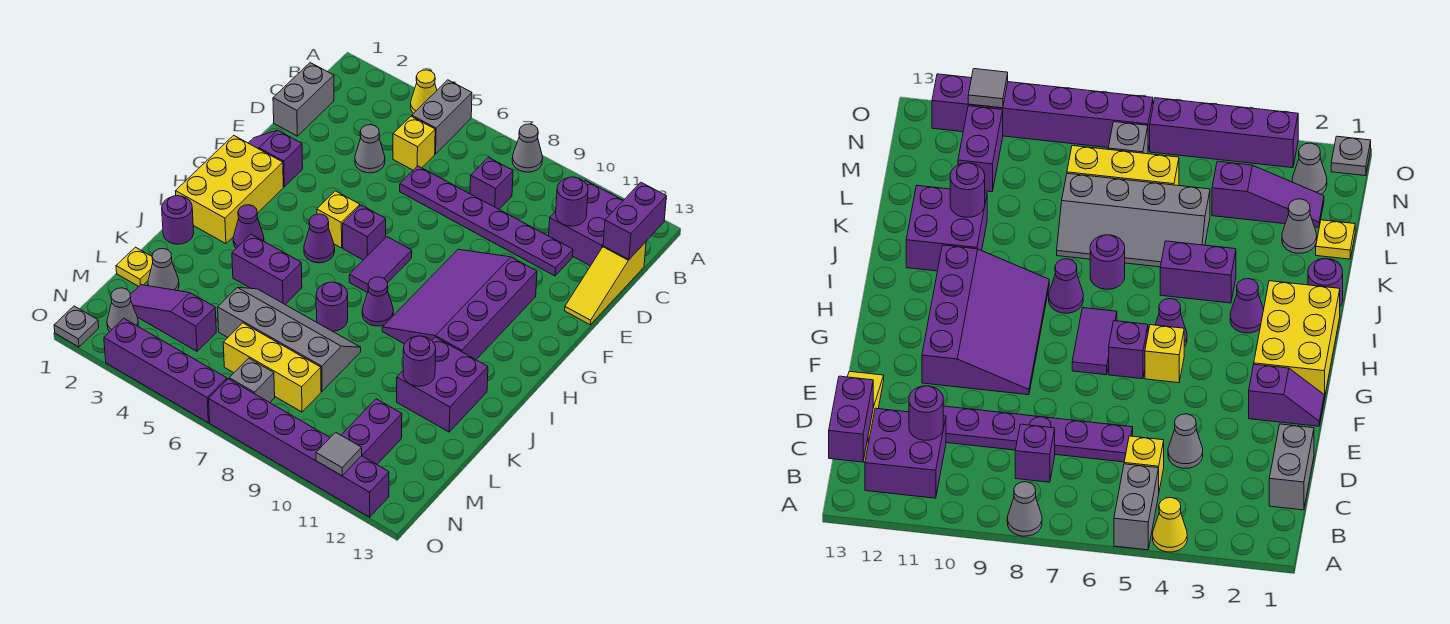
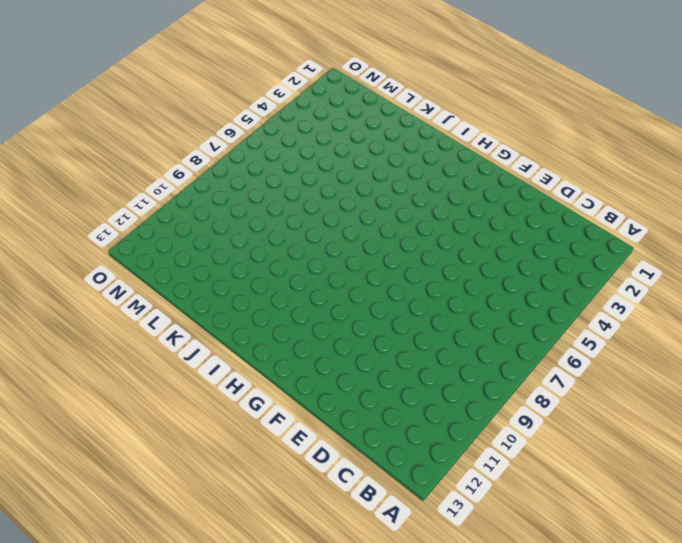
none -> yellow cone A4 level 1
none -> grey brick A5:B5 level 1
none -> grey cone A8 level 1
none -> purple brick B11:C12 level 1

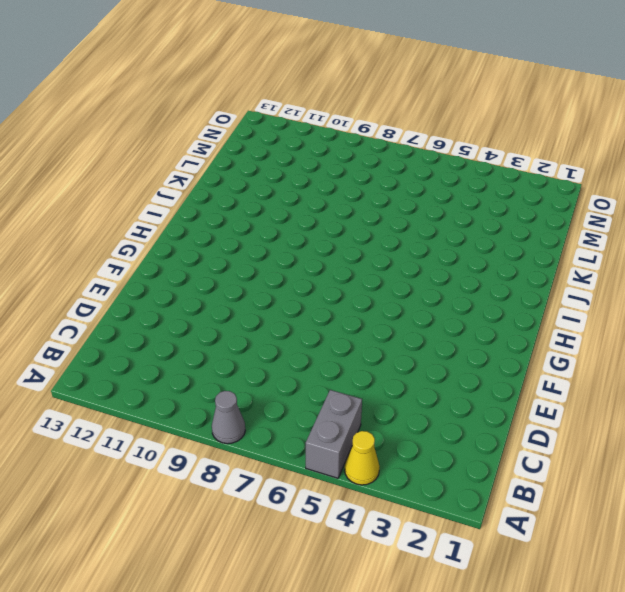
none -> purple brick B11:C12 level 1
none -> grey brick C1:D1 level 1
none -> yellow brick C5 level 1
none -> purple brick C8 level 1

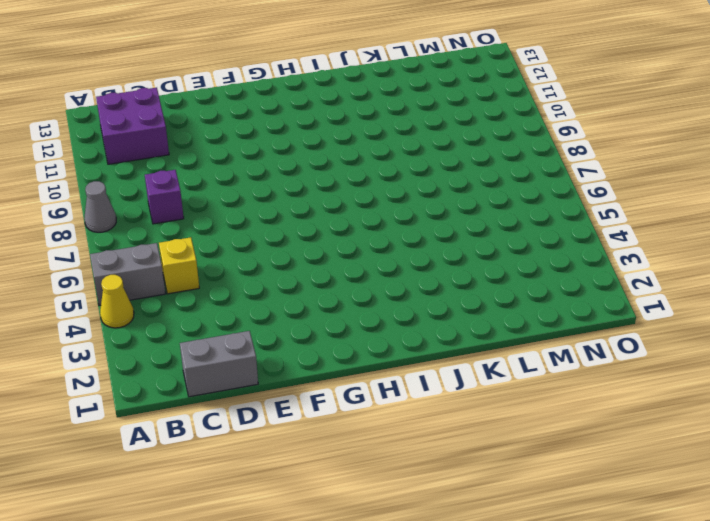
none -> yellow slope C13:E13 level 1 top C
none -> grey cone D4 level 1
none -> purple plate D6:D11 level 1
none -> purple slope F1:F2 level 1 top 2

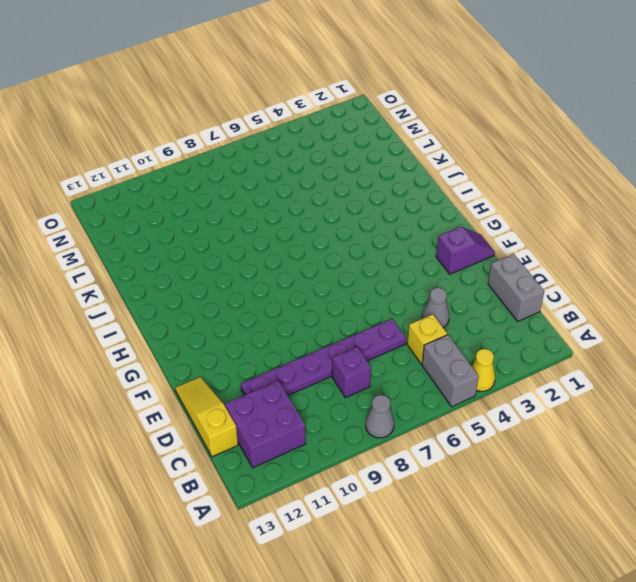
none -> purple slope F9:I11 level 1 top 11
none -> yellow brick G1:I2 level 1
none -> yellow brick G5 level 1
none -> purple brick G6 level 1

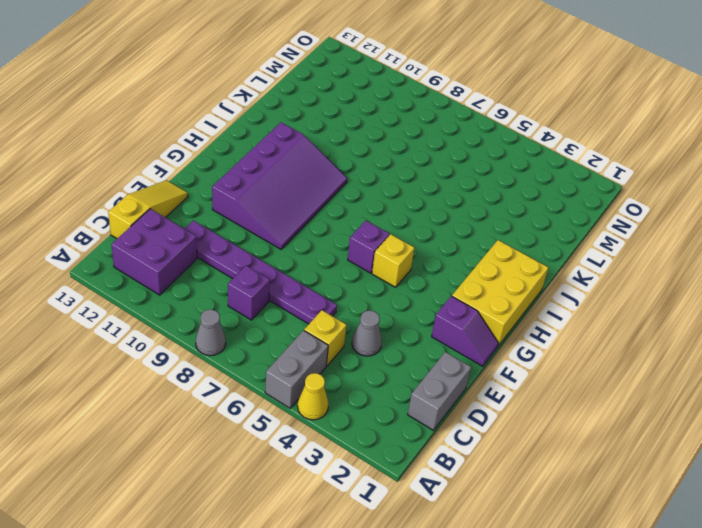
none -> purple tile G7:H7 level 1
none -> purple cone H5 level 1
none -> purple cone I3 level 1
none -> purple cone I8 level 1

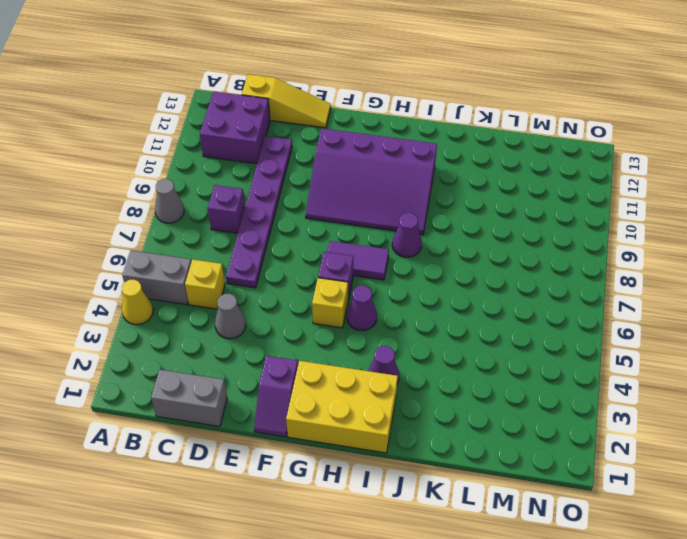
none -> purple round brick J1 level 1
none -> purple brick J4:J5 level 1
none -> purple round brick J7 level 1
none -> purple brick J11:K12 level 1

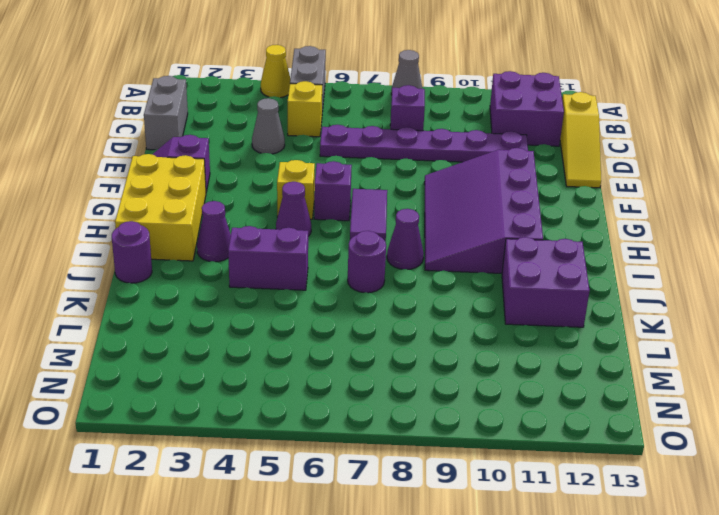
none -> grey slope K5:L8 level 1 top L
none -> yellow plate L1 level 1
none -> grey cone L2 level 1
none -> purple slope M2:M4 level 1 top 4

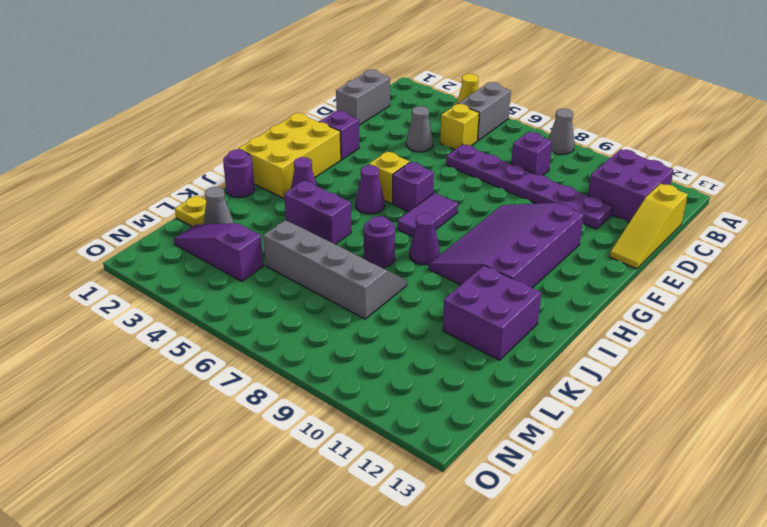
none -> yellow brick M6:M8 level 1
none -> purple brick M11:N11 level 1
none -> grey cone N2 level 1
none -> grey brick N7 level 1

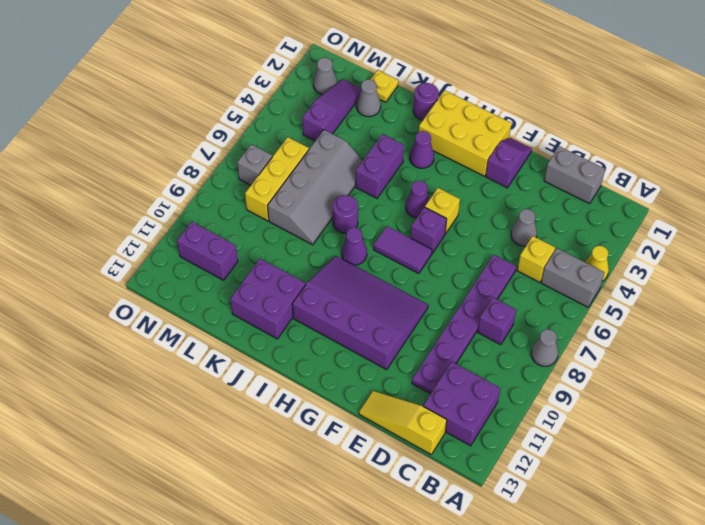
none -> grey plate O1 level 1
none -> purple brick O3:O6 level 1
none -> purple brick O7:O12 level 1
none -> purple brick B13:C13 level 2

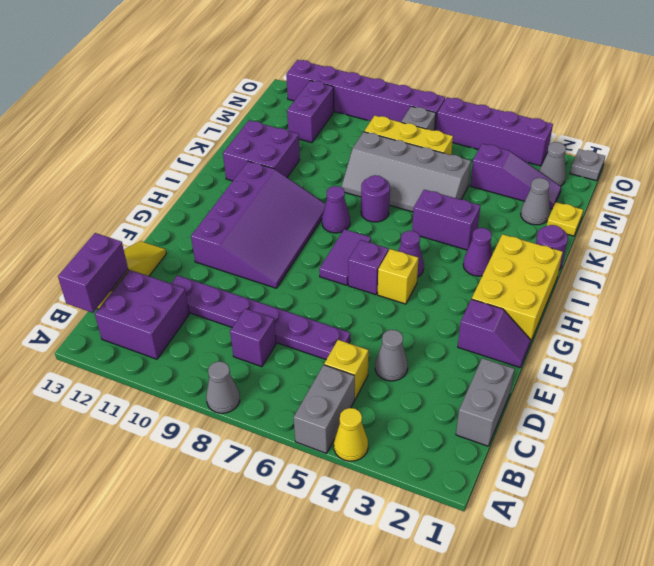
none -> purple round brick C11 level 2
none -> purple round brick K11 level 2
none -> grey tile O11 level 2

